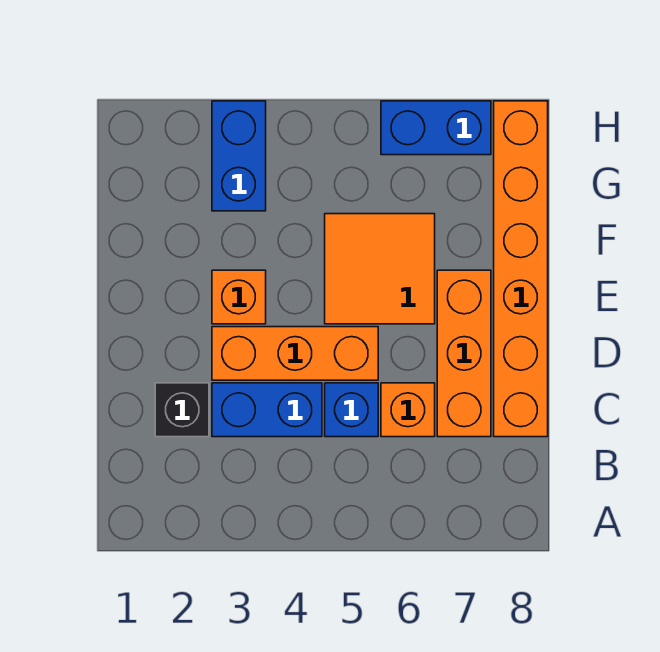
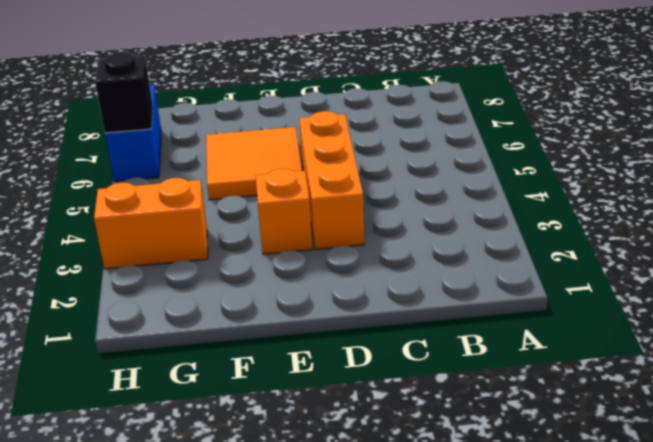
orange brick G3:H3 level 1 -> blue brick G3:H3 level 1
black brick H6 level 2 -> black brick C2 level 1
none -> blue brick C3:C4 level 1
none -> blue brick C5 level 1

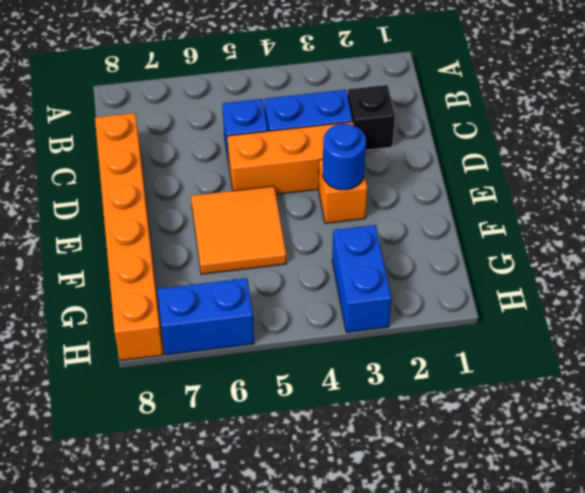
blue round brick E3 level 2 -> none
none -> orange brick C6 level 1
none -> orange brick C7:E7 level 1

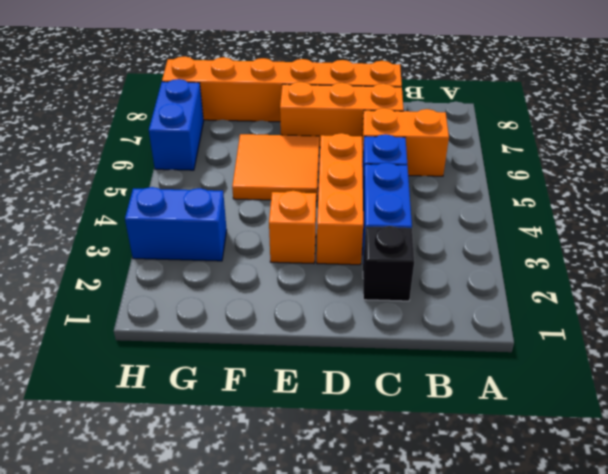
orange brick B6:C6 level 1 -> orange brick C6 level 1

